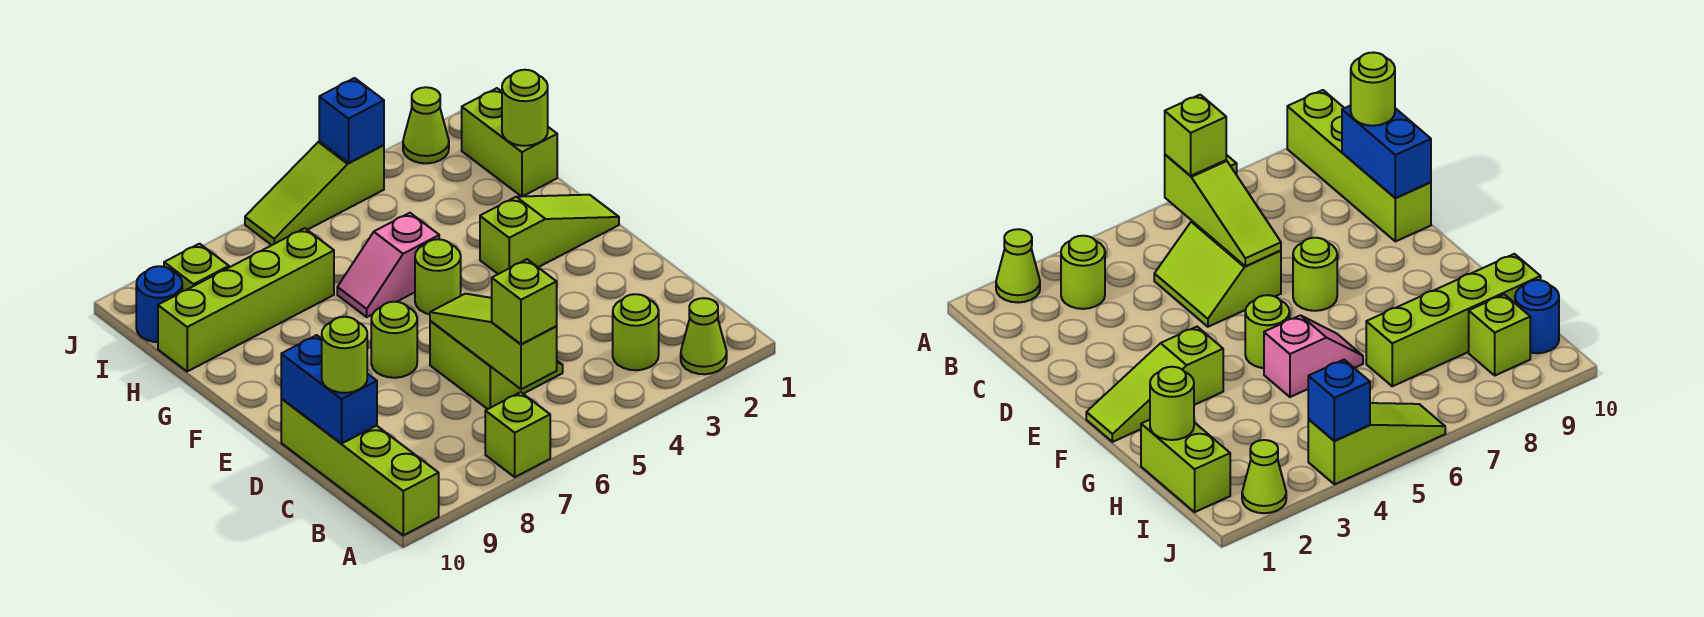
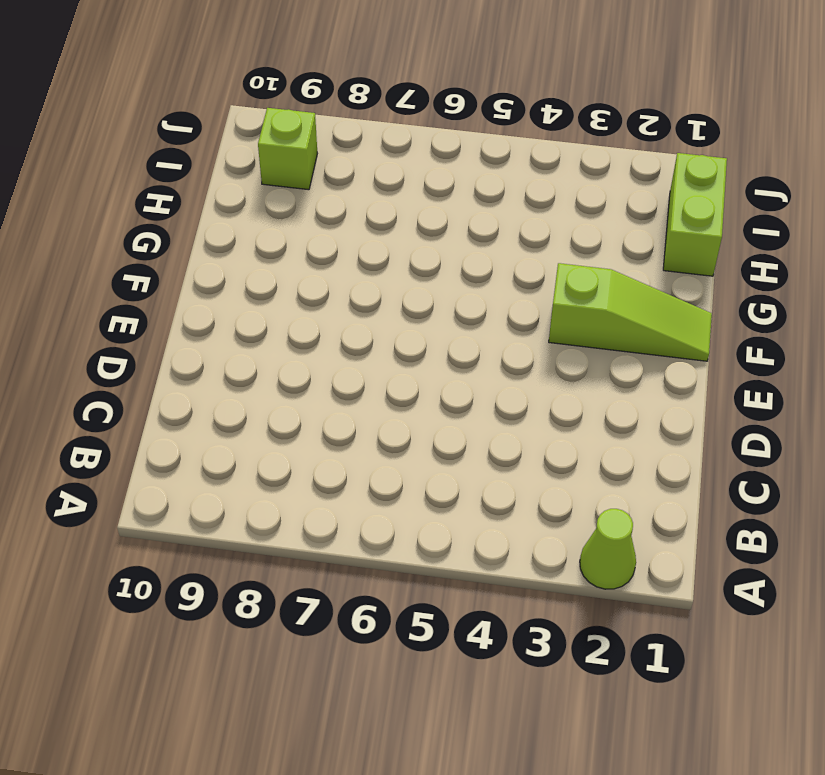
none -> lime brick A7 level 1
none -> lime brick A10:D10 level 1
none -> lime round brick B3 level 1

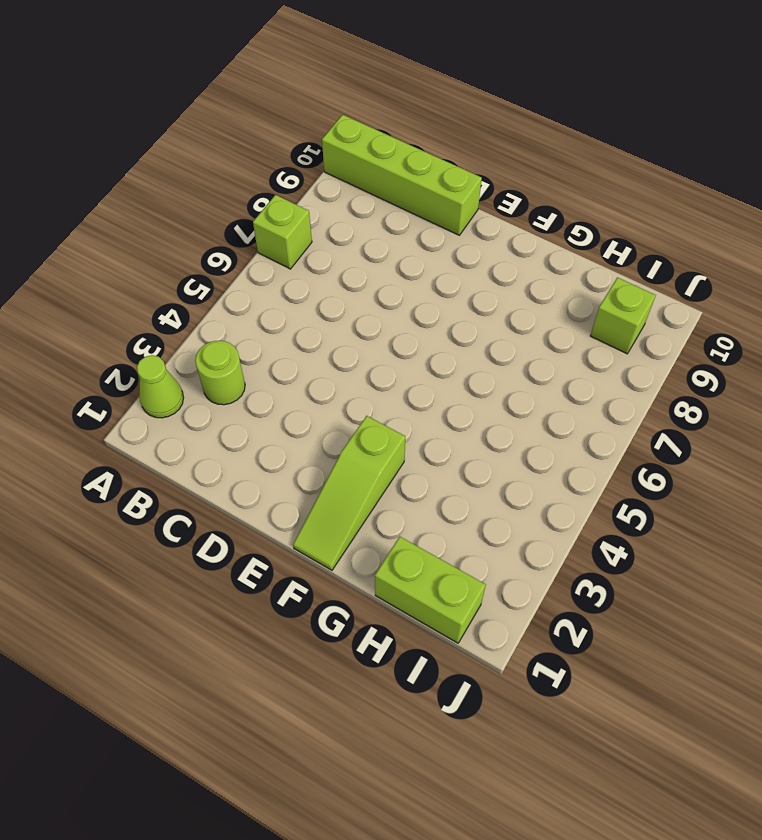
none -> lime slope C5:D6 level 1 top 6
none -> lime round brick E7 level 1
none -> lime round brick F5 level 1

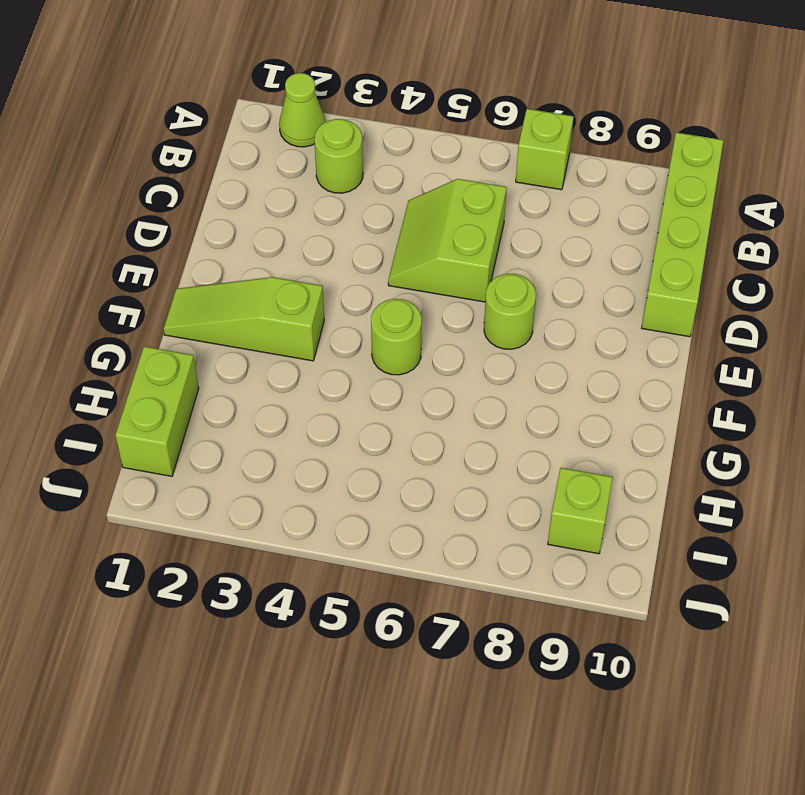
none -> pink slope G5:G6 level 1 top 5
none -> lime brick H7:H10 level 1
none -> blue round brick I10 level 1

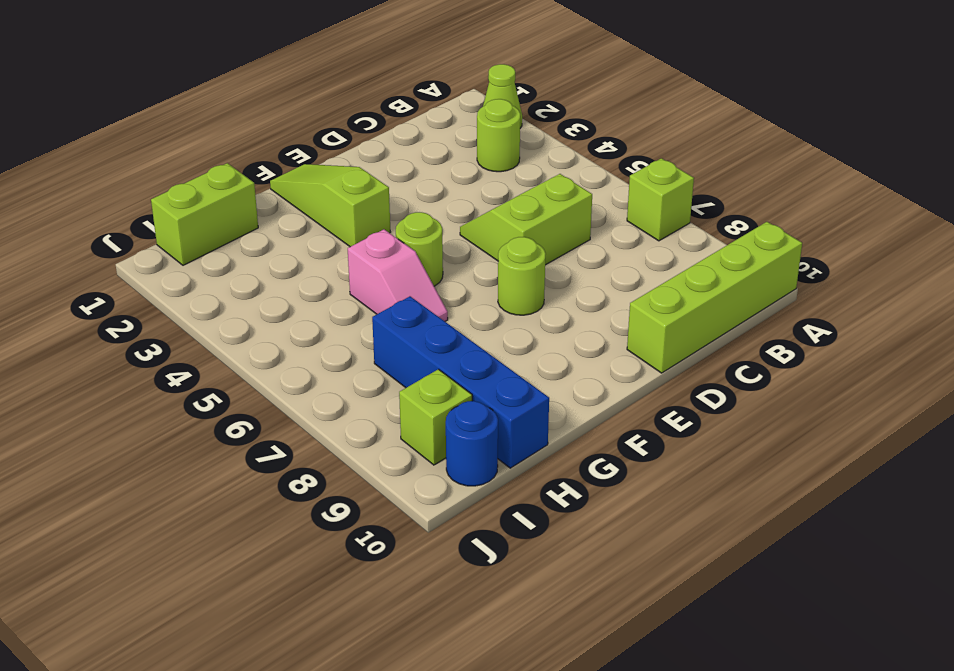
blue brick H7:H10 level 1 -> lime brick H7:H10 level 1
none -> lime cone J2 level 1
none -> lime slope J4:J6 level 1 top 4
none -> lime slope B6:D6 level 2 top B

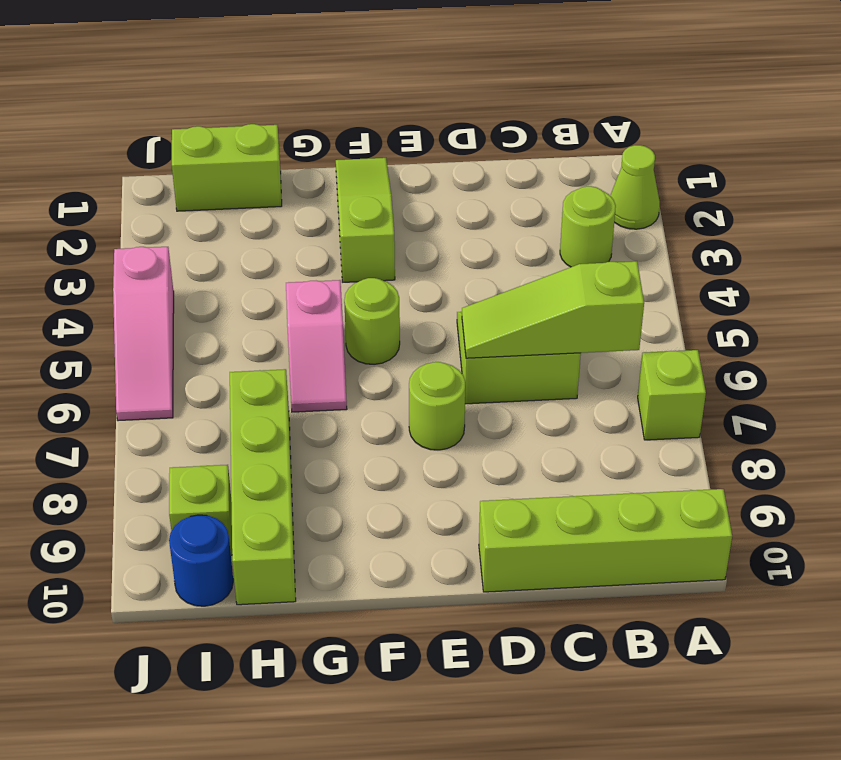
pink slope J4:J6 level 1 top 4 -> lime slope J4:J6 level 1 top 4
none -> lime cone J2 level 1
none -> blue brick C10:D10 level 2
none -> lime round brick H1 level 2

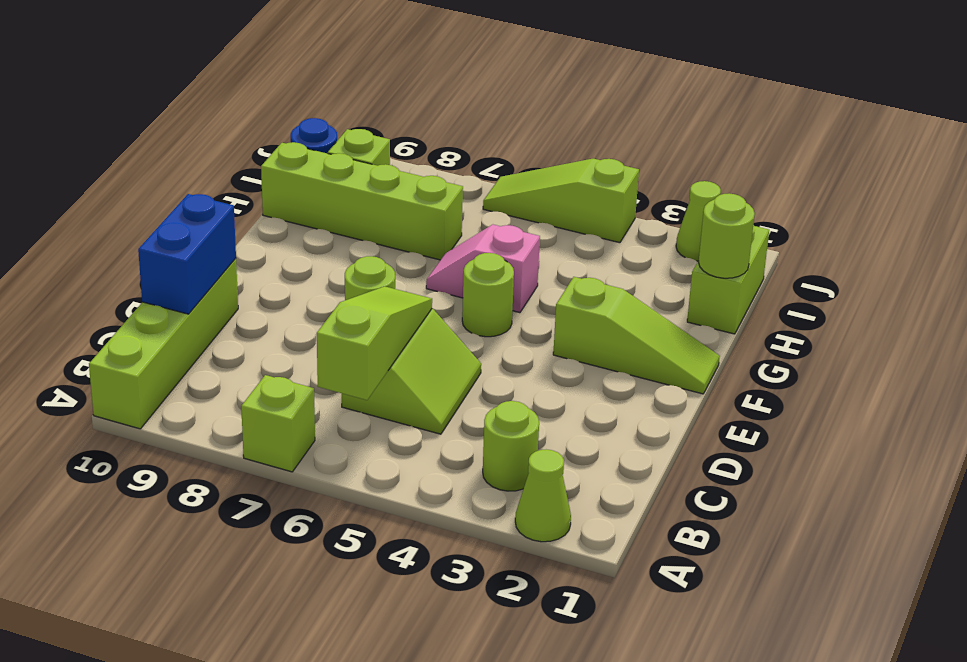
none -> blue brick J4 level 2
none -> lime brick B6 level 3
none -> lime round brick C10 level 3

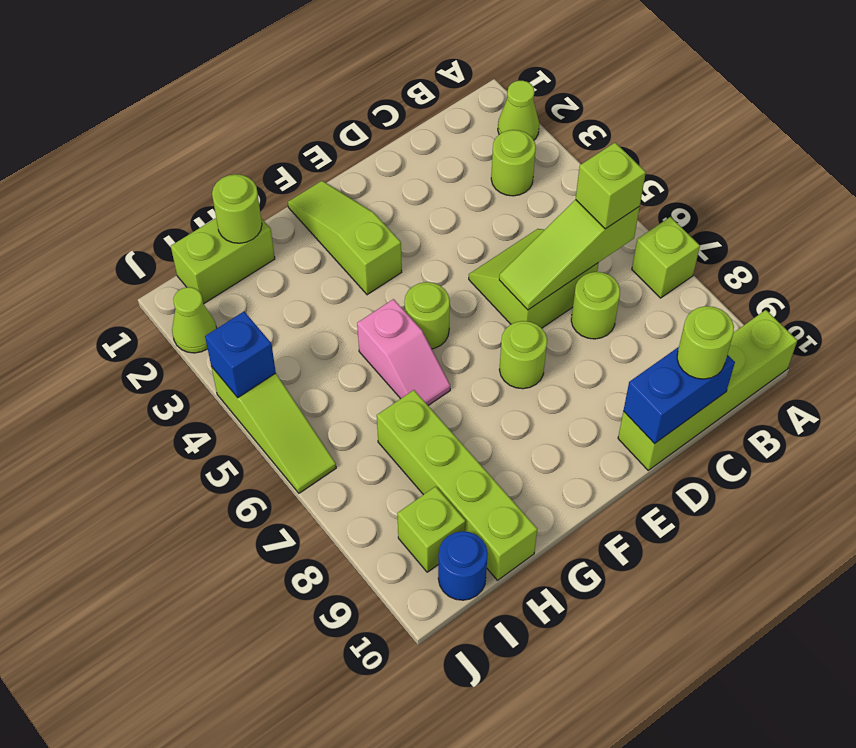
lime round brick C7 level 1 -> none

